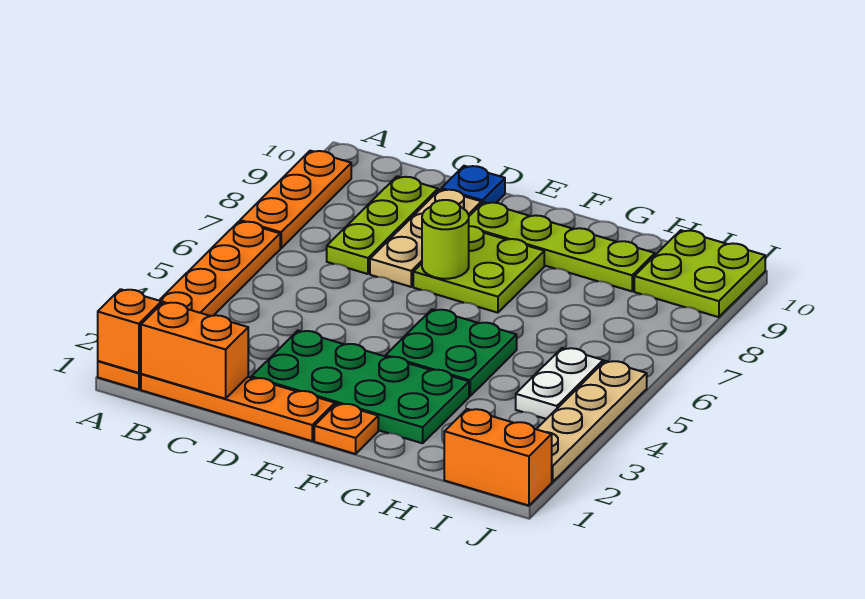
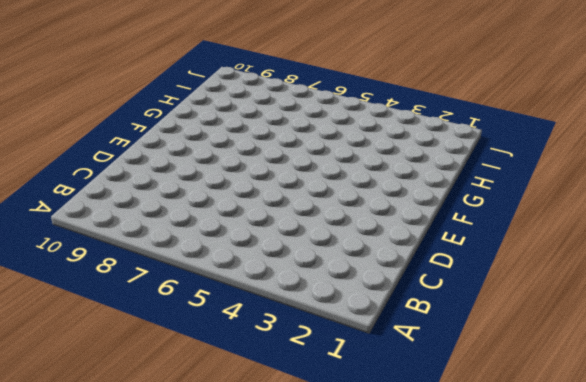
none -> orange plate A1:A6 level 1
none -> orange plate A7:A9 level 1
none -> orange plate B1:E1 level 1

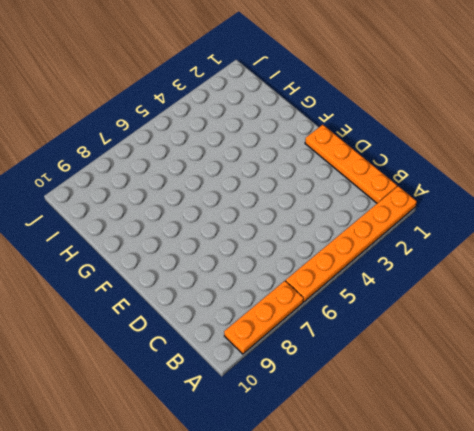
none -> lime plate C7:C9 level 1
none -> green plate D2:G3 level 1
none -> tan plate D7:D9 level 1

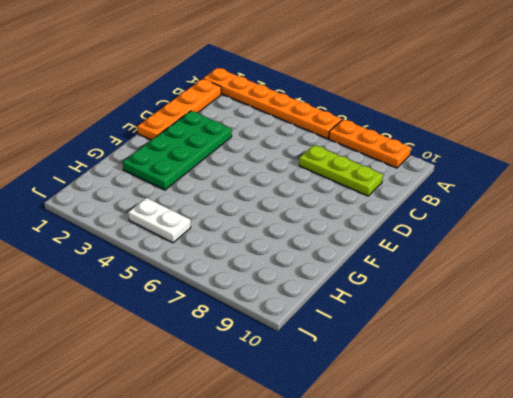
none -> tan plate D7:D9 level 1
none -> blue plate D10 level 1
none -> lime plate E7:F8 level 1

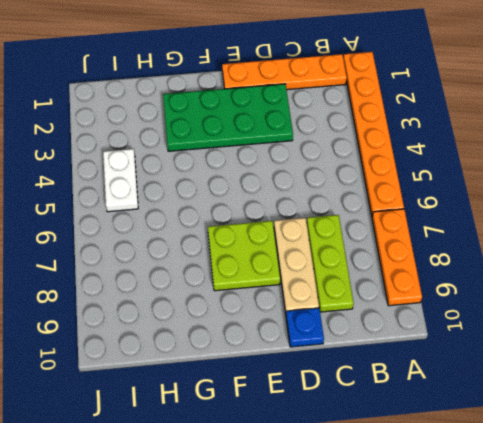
none -> lime plate E9:H9 level 1
none -> orange plate F1 level 1
none -> green plate F4:G5 level 1

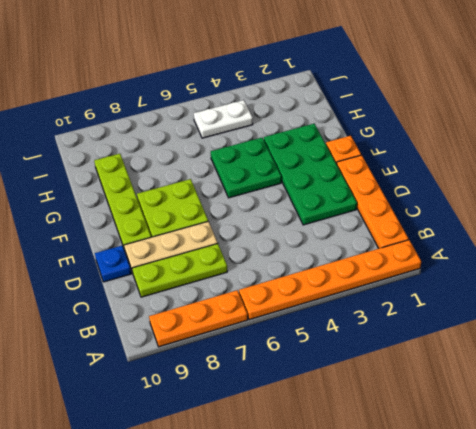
none -> orange brick I1:J1 level 1
none -> lime plate I9:J10 level 1
none -> tan plate J2:J5 level 1

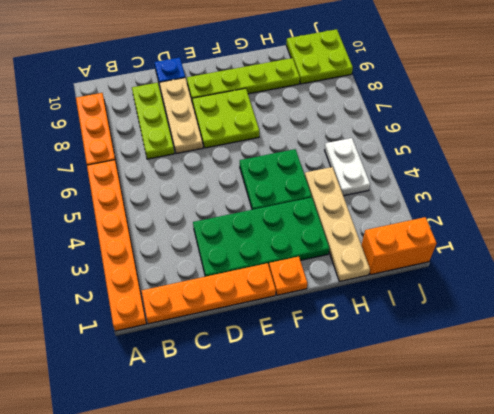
tan plate H1:H4 level 1 -> tan plate J2:J5 level 1
none -> orange brick A1 level 2
none -> orange brick B1:C1 level 2
none -> lime round brick E7 level 2

